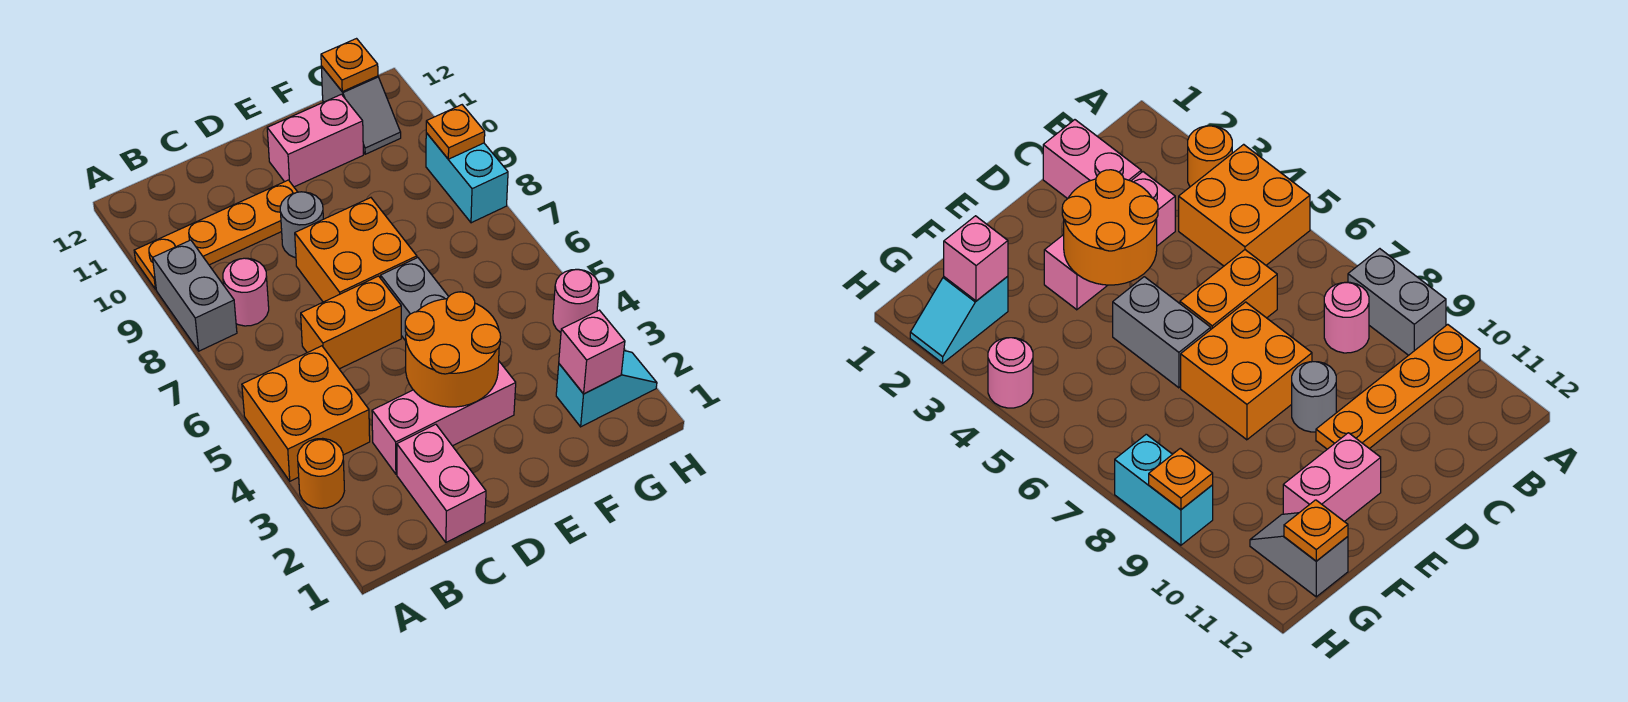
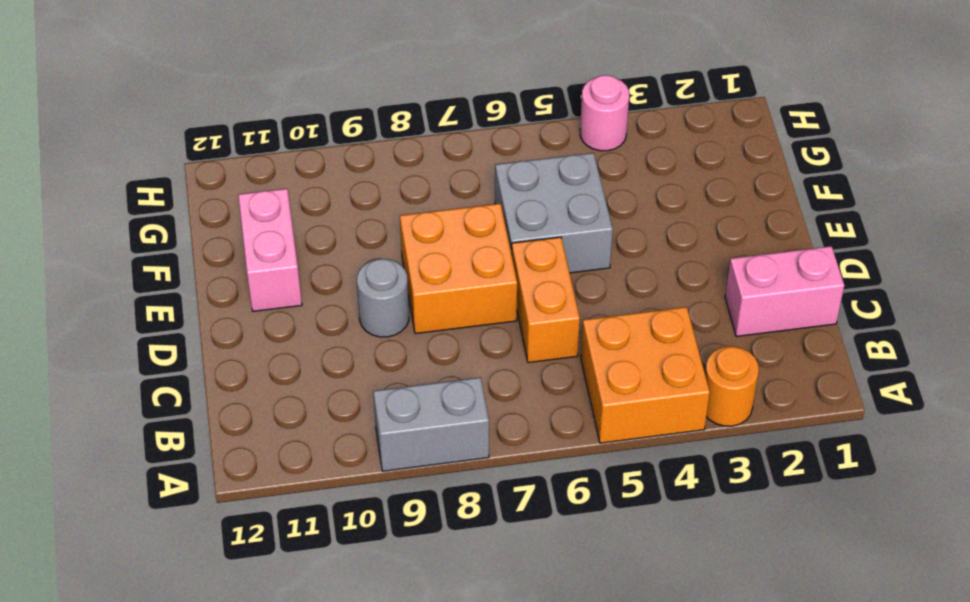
grey brick E5:F6 level 1 -> grey brick E5:E6 level 1
none -> orange plate A10:D10 level 1
none -> pink round brick B8 level 1
none -> pink brick C3:E3 level 1

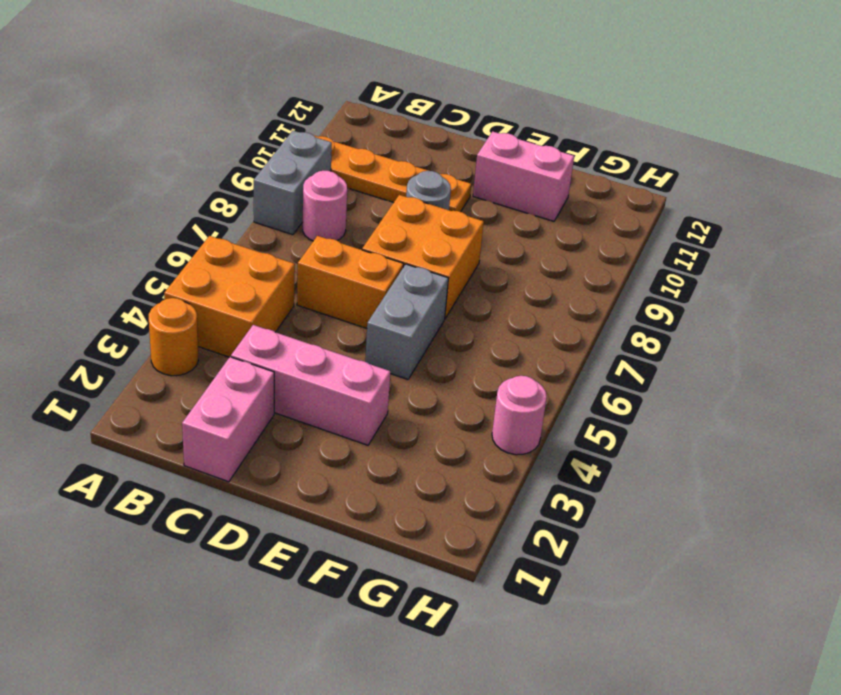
none -> cyan slope G2:H2 level 1 top G
none -> grey slope G11:G12 level 1 top 12
none -> cyan brick H8:H9 level 1

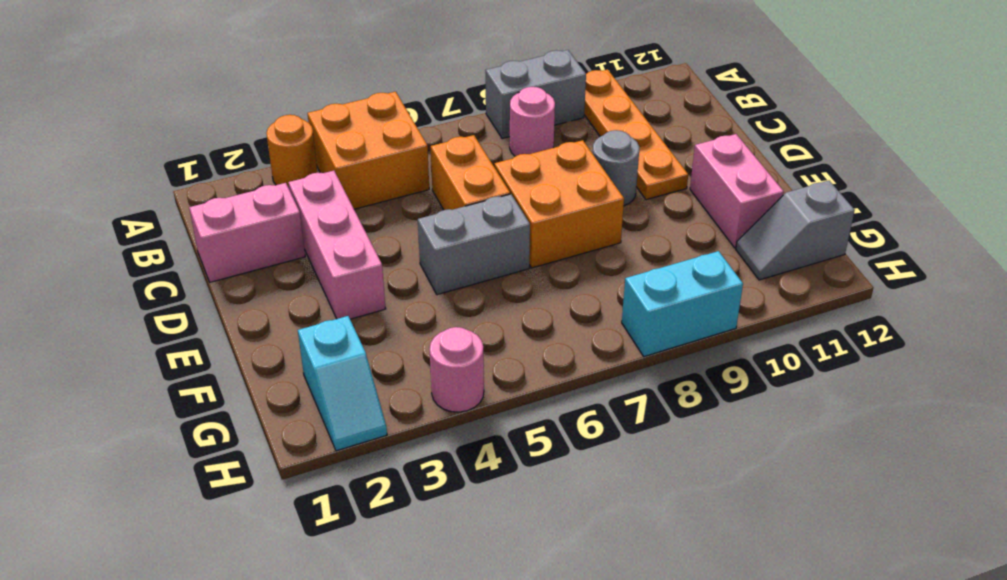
none -> orange round brick D3:E4 level 2
none -> pink brick G2 level 2
none -> orange plate G12 level 2

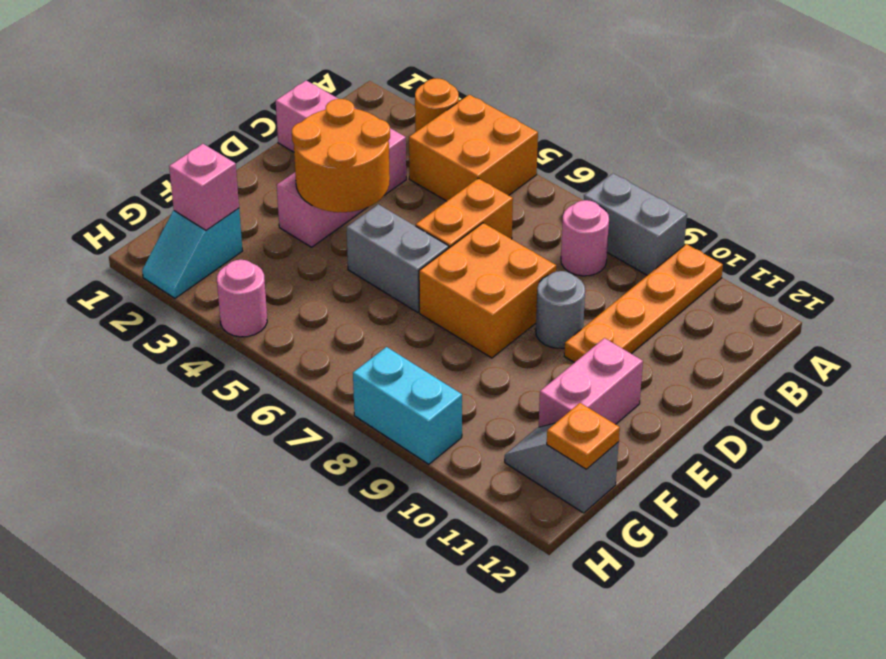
none -> orange plate H9 level 2

